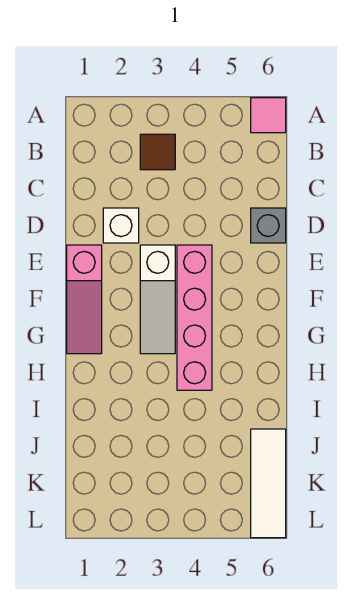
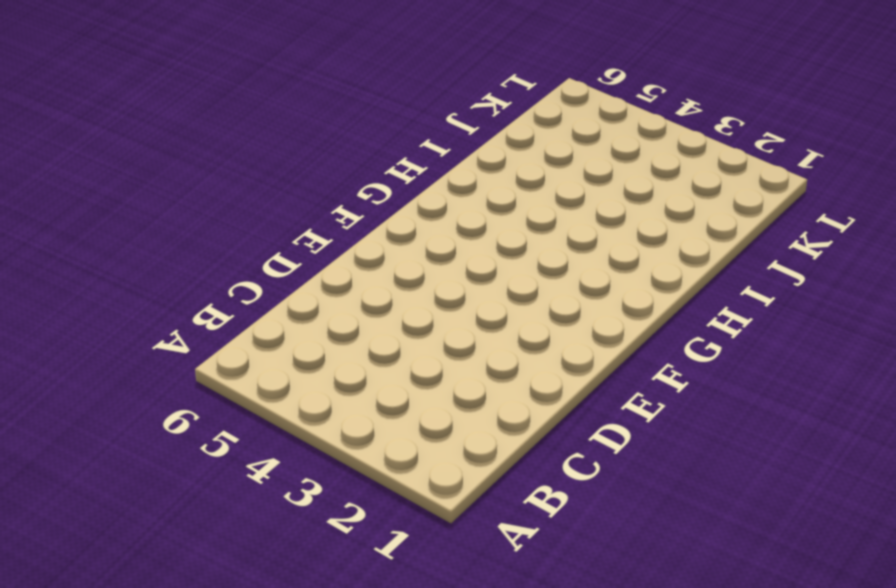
none -> pink tile A6 level 1
none -> brown tile B3 level 1

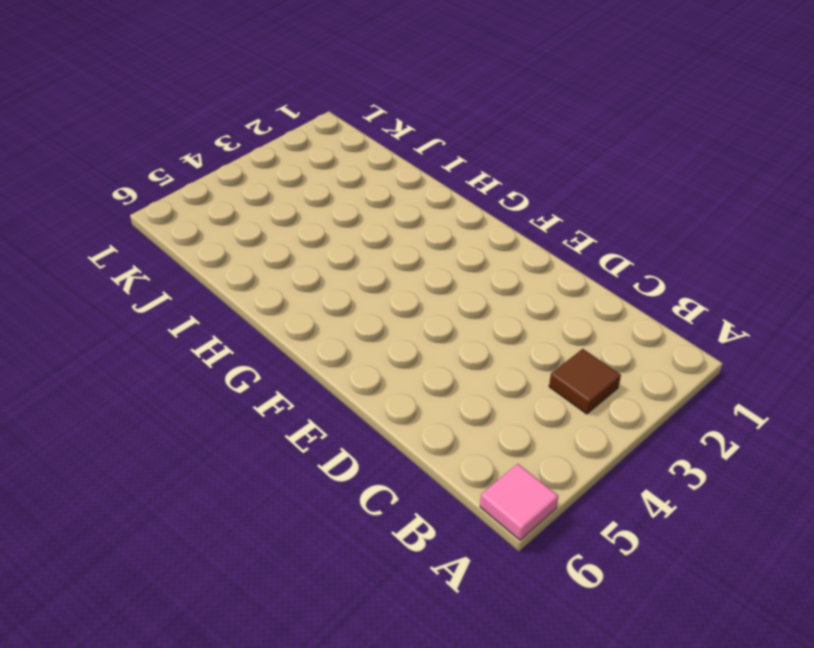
none -> white brick D2 level 1
none -> grey brick D6 level 1

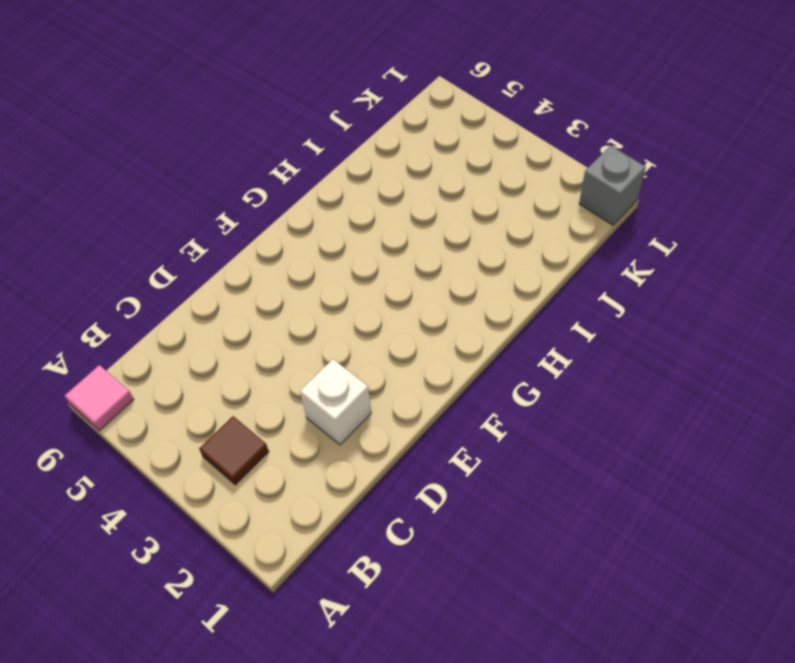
grey brick L1 level 1 -> grey brick D6 level 1
none -> pink slope E1:G1 level 1 top E
none -> white slope E3:G3 level 1 top E

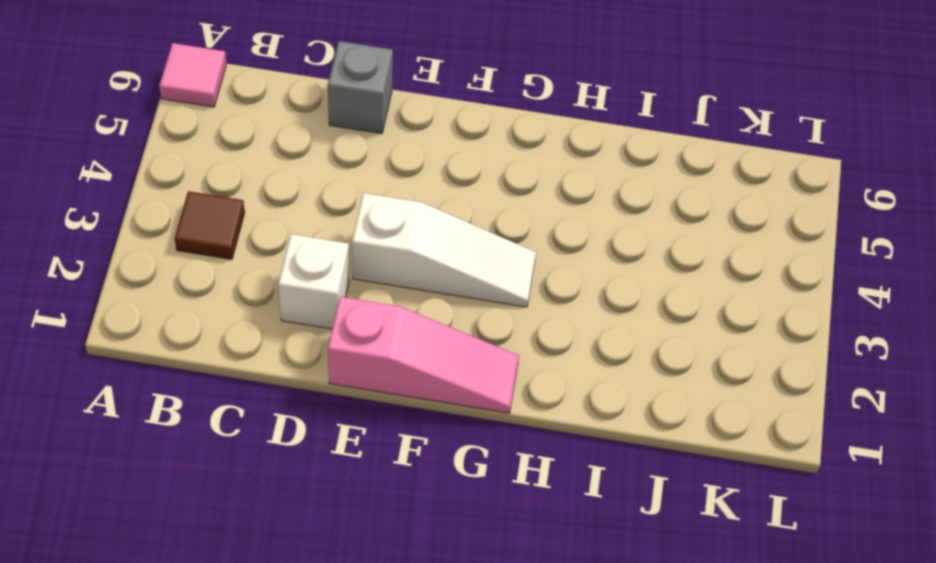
none -> pink brick E4:H4 level 1
none -> white tile J6:L6 level 1

